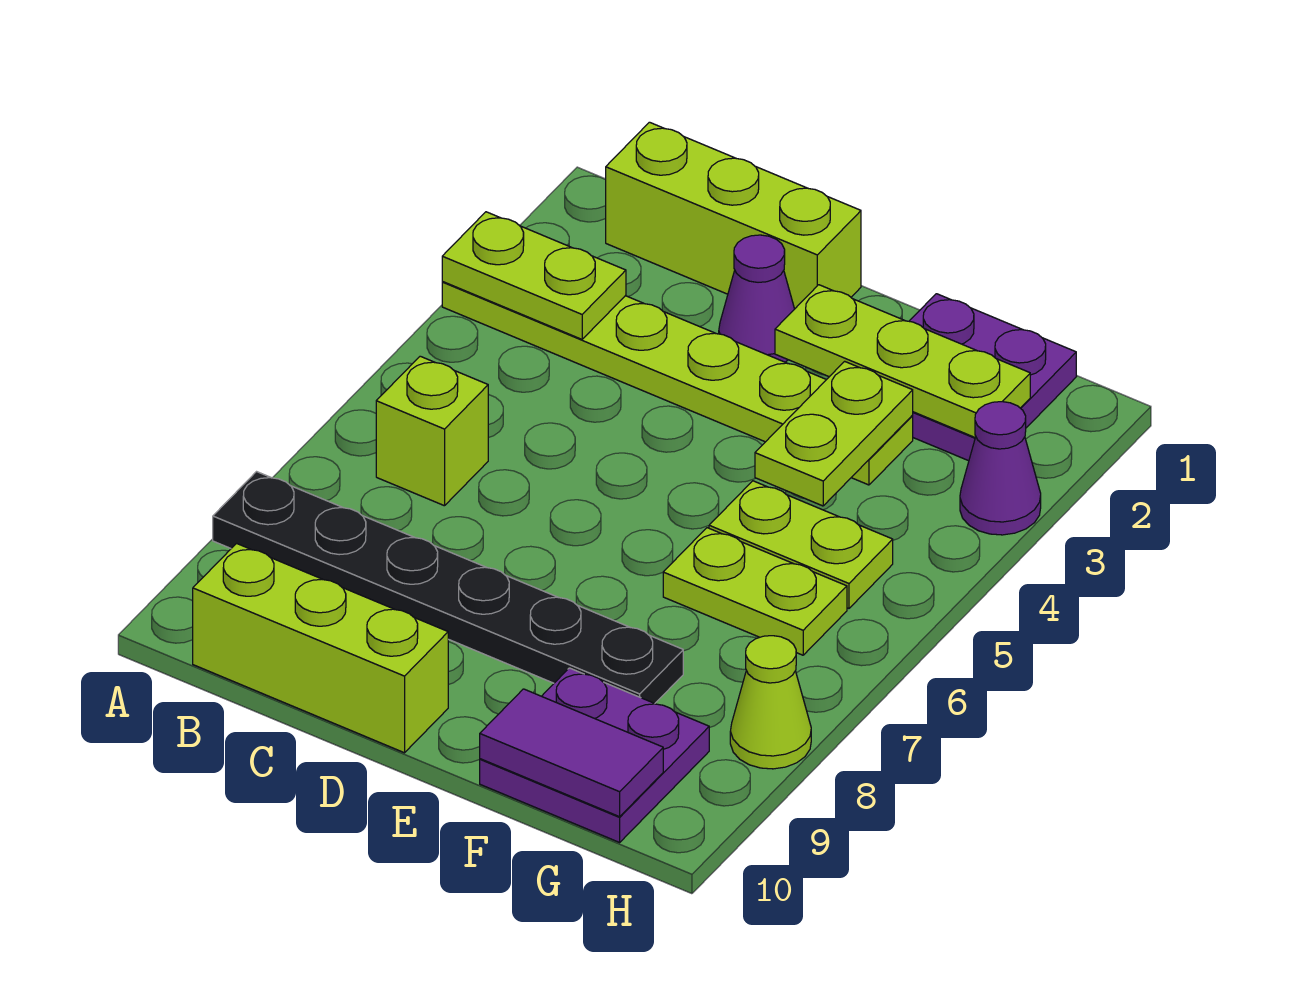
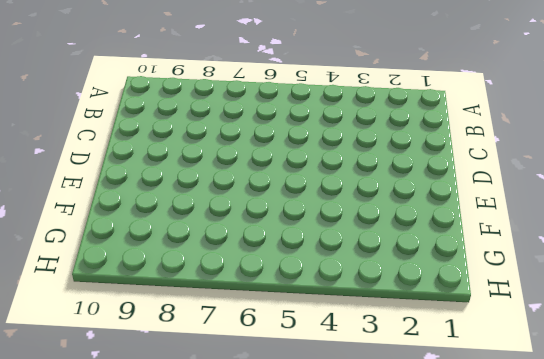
none -> lime plate A3:F3 level 1
none -> black plate A8:F8 level 1
none -> lime brick B1:D1 level 1

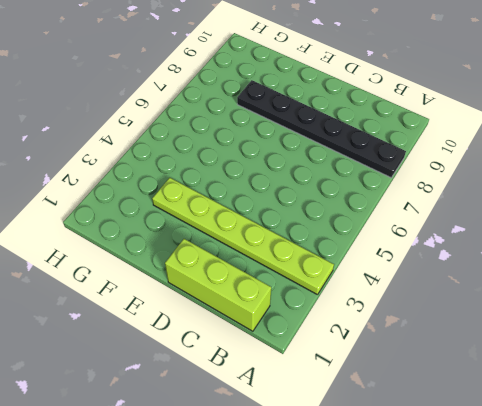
none -> lime brick B6 level 1
none -> lime brick B10:D10 level 1
none -> purple cone D2 level 1

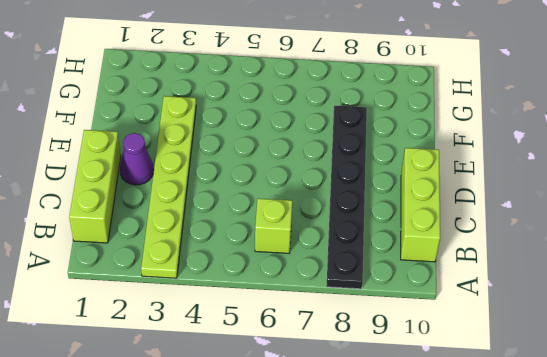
none -> purple plate F1:G2 level 1
none -> lime plate F5:G5 level 1
none -> lime plate F6:G6 level 1

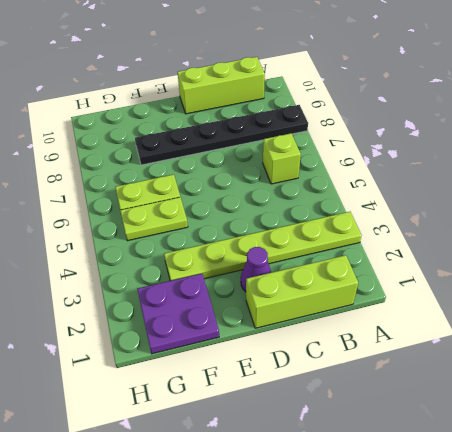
none -> purple plate F9:G10 level 1
none -> purple cone H3 level 1
none -> lime cone H8 level 1

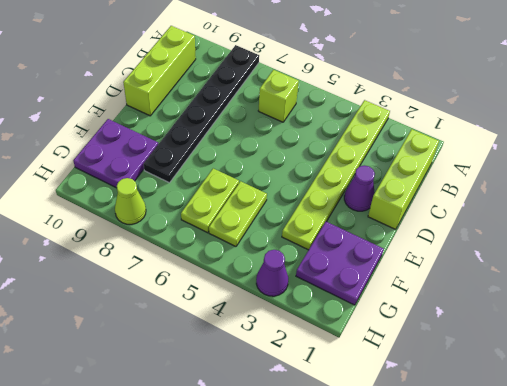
none -> lime plate A3:B3 level 2
none -> lime plate E2:G2 level 2
none -> lime plate F3:F4 level 2

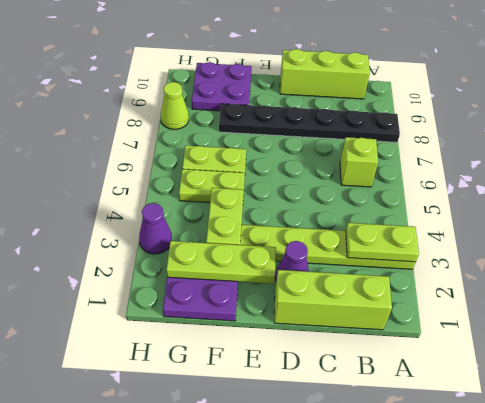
none -> purple tile F10:G10 level 2

